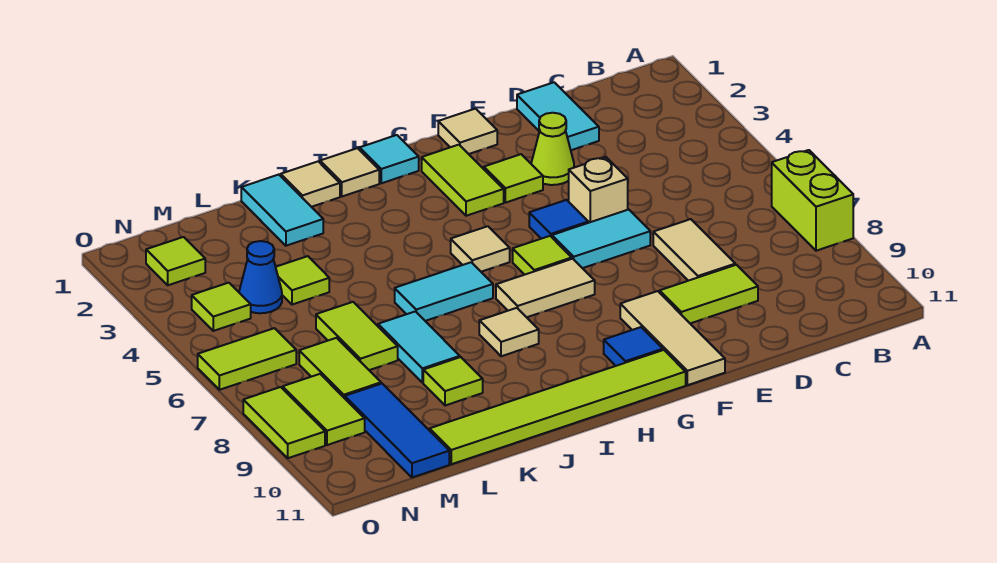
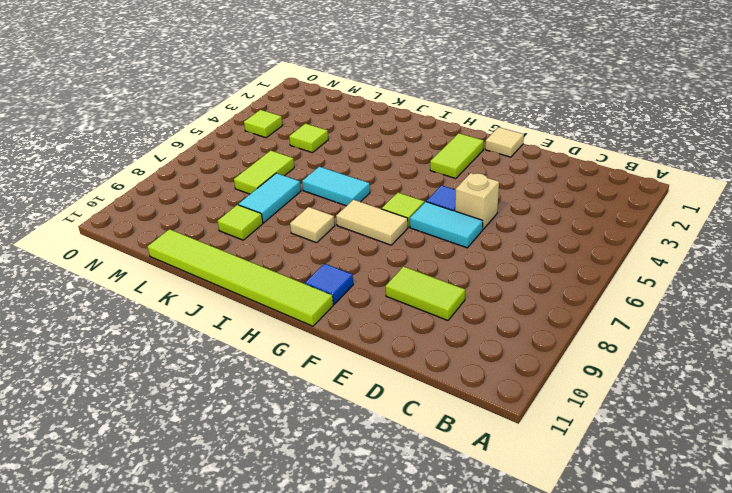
none -> lime brick A7:A8 level 1
none -> cyan tile D1:D2 level 1
none -> tan tile D7:D8 level 1
none -> lime cone E3 level 1

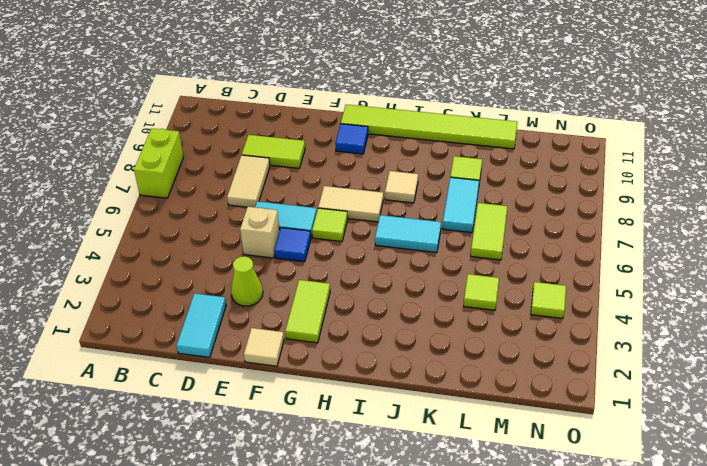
none -> lime tile F3 level 1
none -> tan tile F9:F11 level 1
none -> cyan tile H1 level 1
none -> tan tile H5 level 1

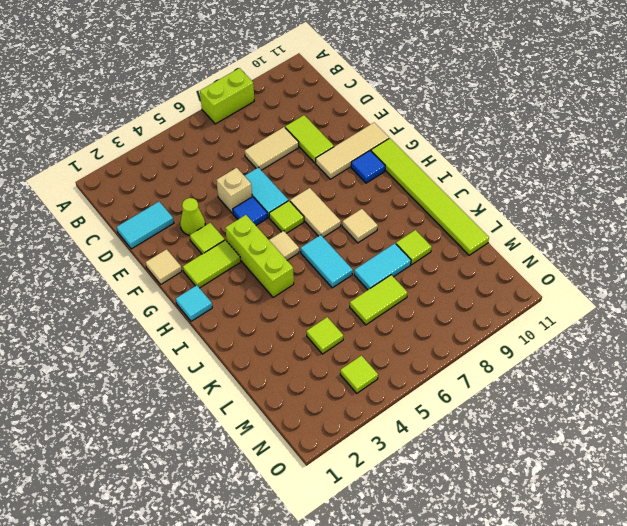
lime brick G4:I4 level 1 -> none
none -> tan tile I1 level 1
none -> tan tile J1 level 1
none -> cyan tile K1:K2 level 1
none -> blue cone M4 level 1

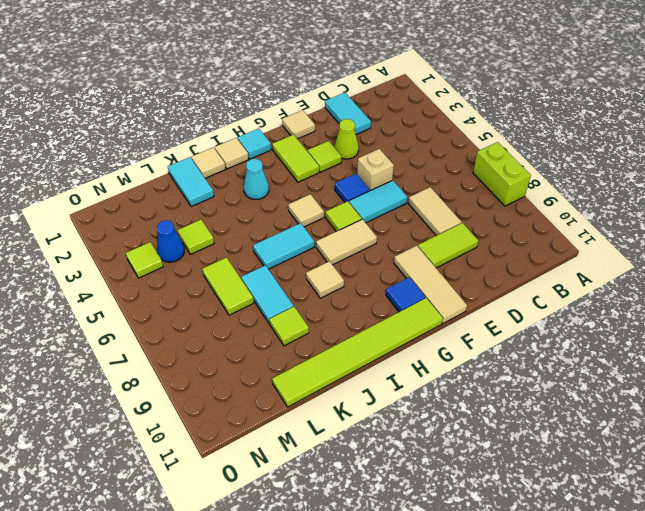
cyan cone I3 level 1 -> none
none -> lime tile M7:M8 level 1
none -> blue tile M9:M11 level 1
none -> lime tile N2 level 1
none -> lime tile N6:O6 level 1

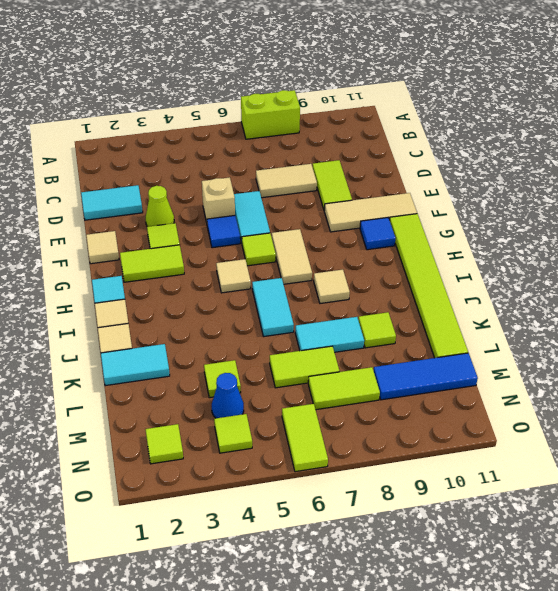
none -> lime tile N8:N9 level 1
none -> lime tile O8:O9 level 1

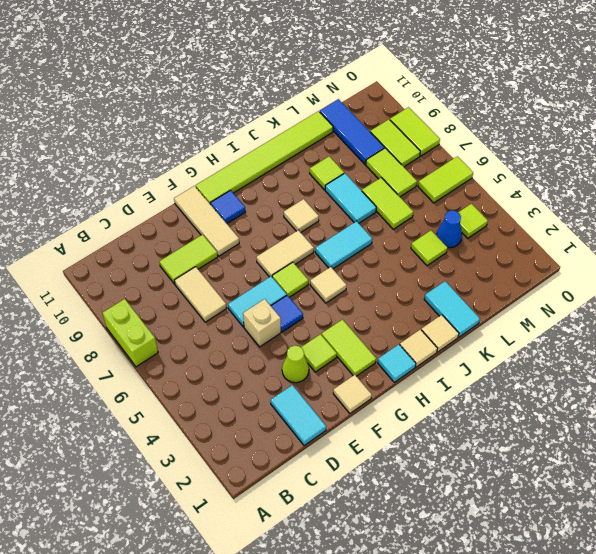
none -> lime tile N2 level 1

